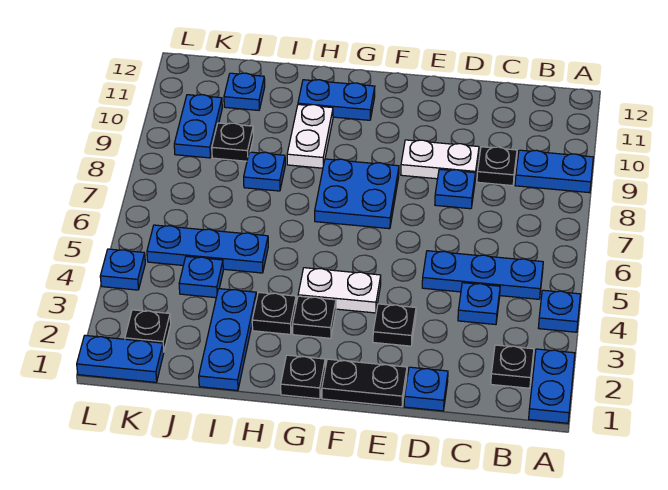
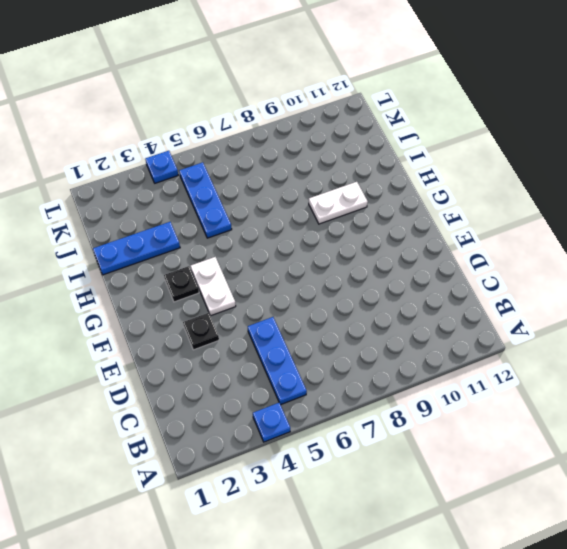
none -> blue plate A1:A2 level 1
none -> blue plate A9:B9 level 1
none -> black plate B2 level 1

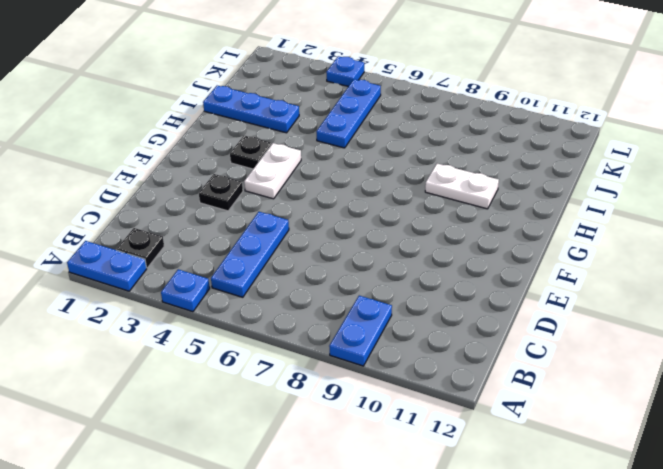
none -> blue plate C4 level 1
none -> black plate C9 level 1
none -> blue plate D1 level 1

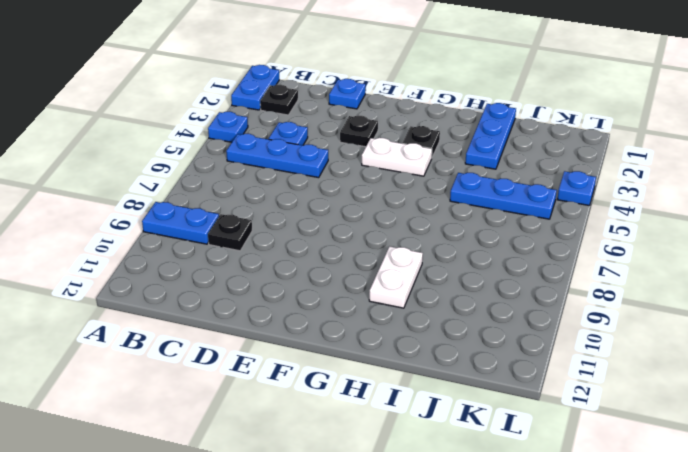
none -> blue plate D8 level 1
none -> white plate D9:E9 level 1
none -> black plate E1:F1 level 1

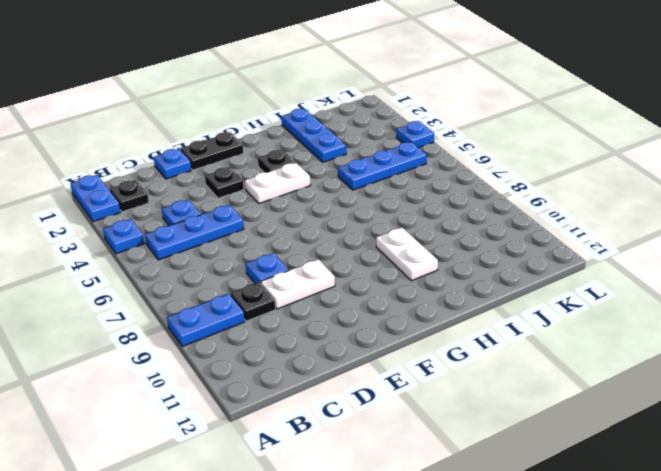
none -> blue plate F7:G8 level 1
none -> black plate G1 level 1
none -> blue plate G11:H11 level 1

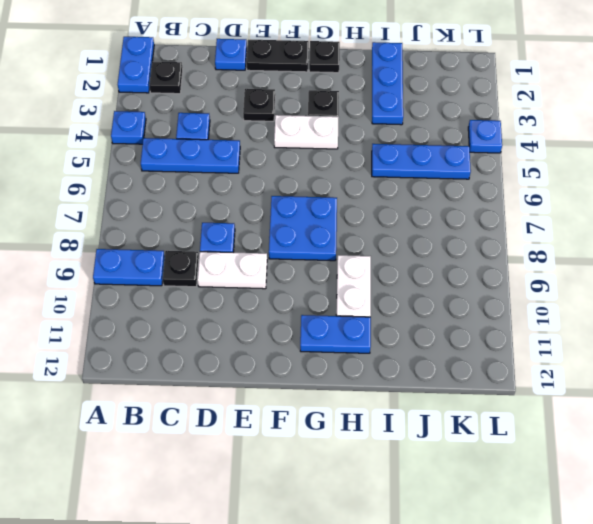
none -> black plate H3 level 1
none -> blue plate I8 level 1
none -> blue plate J4 level 1

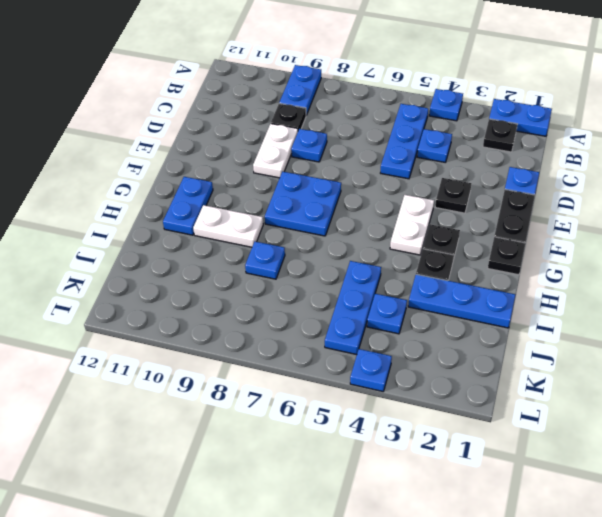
none -> black plate J9 level 1
none -> blue plate J11 level 1
none -> blue plate K1:L1 level 1

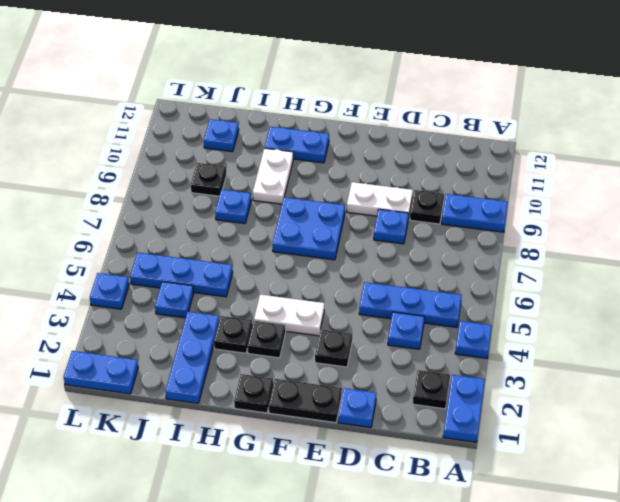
none -> black plate K2 level 1
none -> blue plate K9:K10 level 1

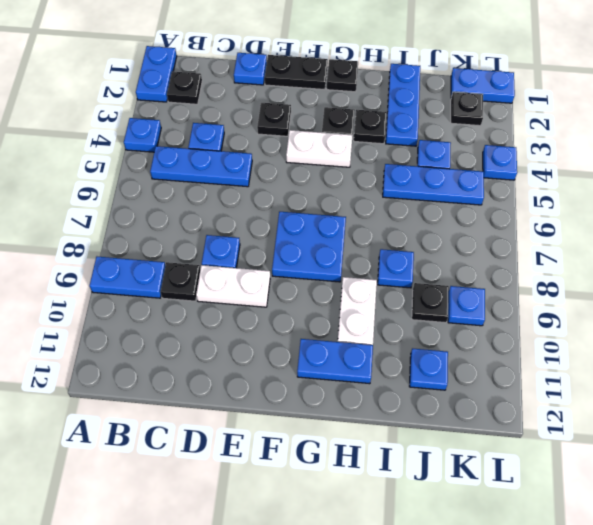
blue plate K9 level 1 -> blue plate K9:K10 level 1

